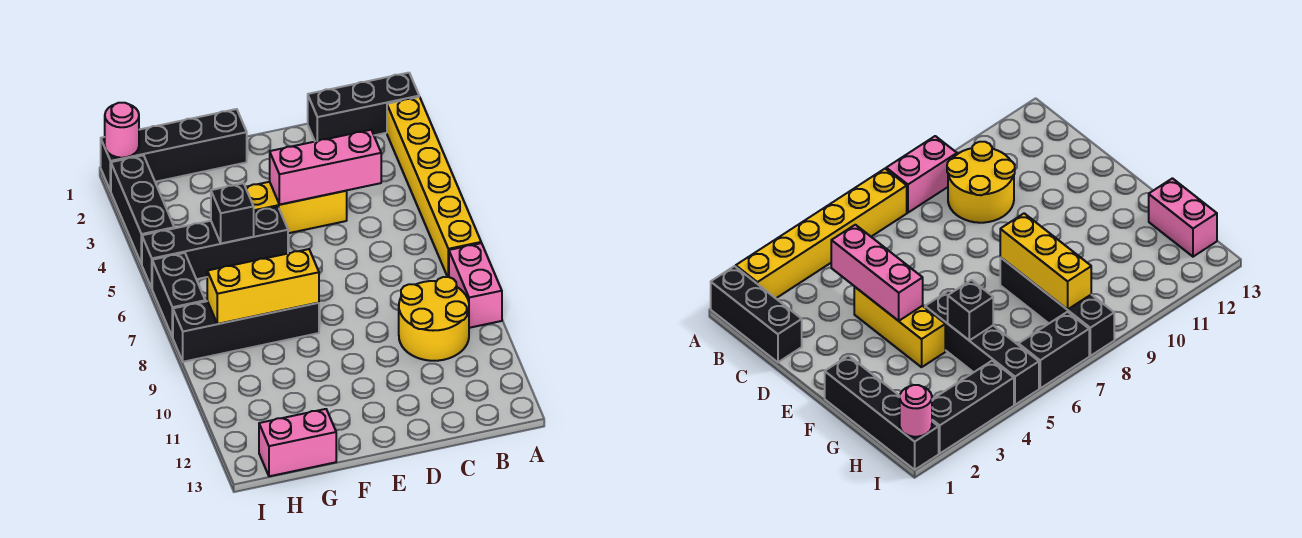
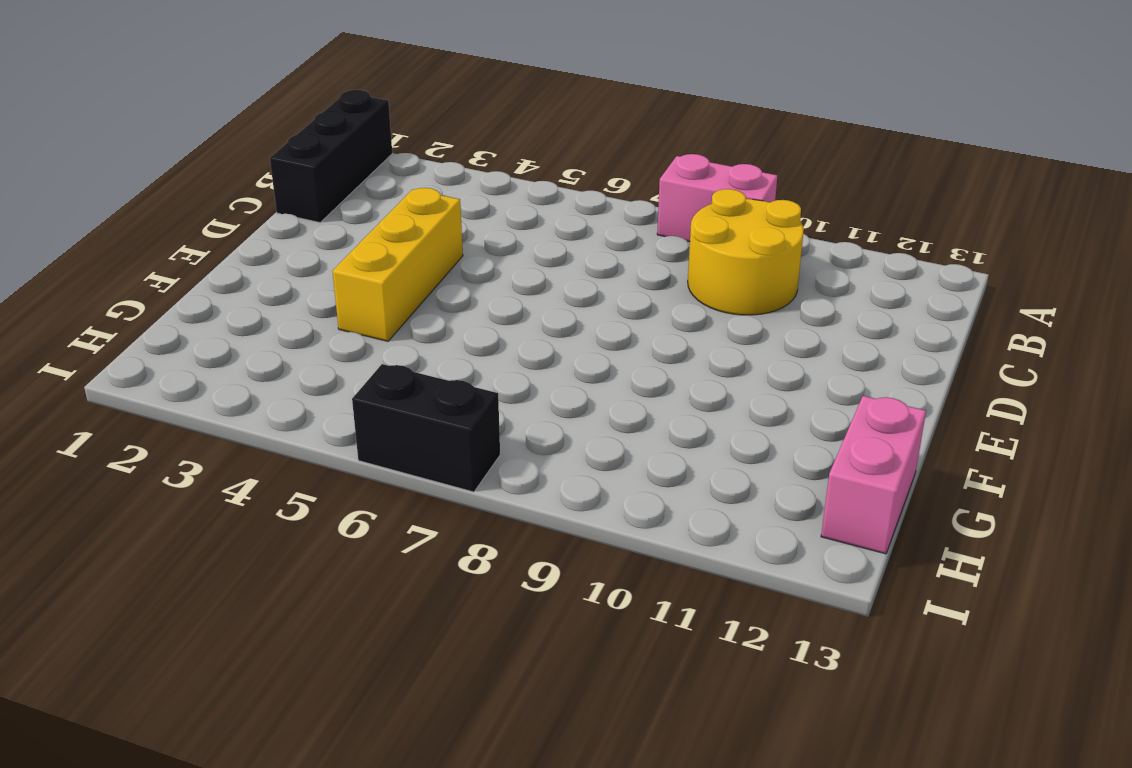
none -> yellow brick A2:A7 level 1
none -> black brick F1:I1 level 1
none -> black brick F5:I5 level 1

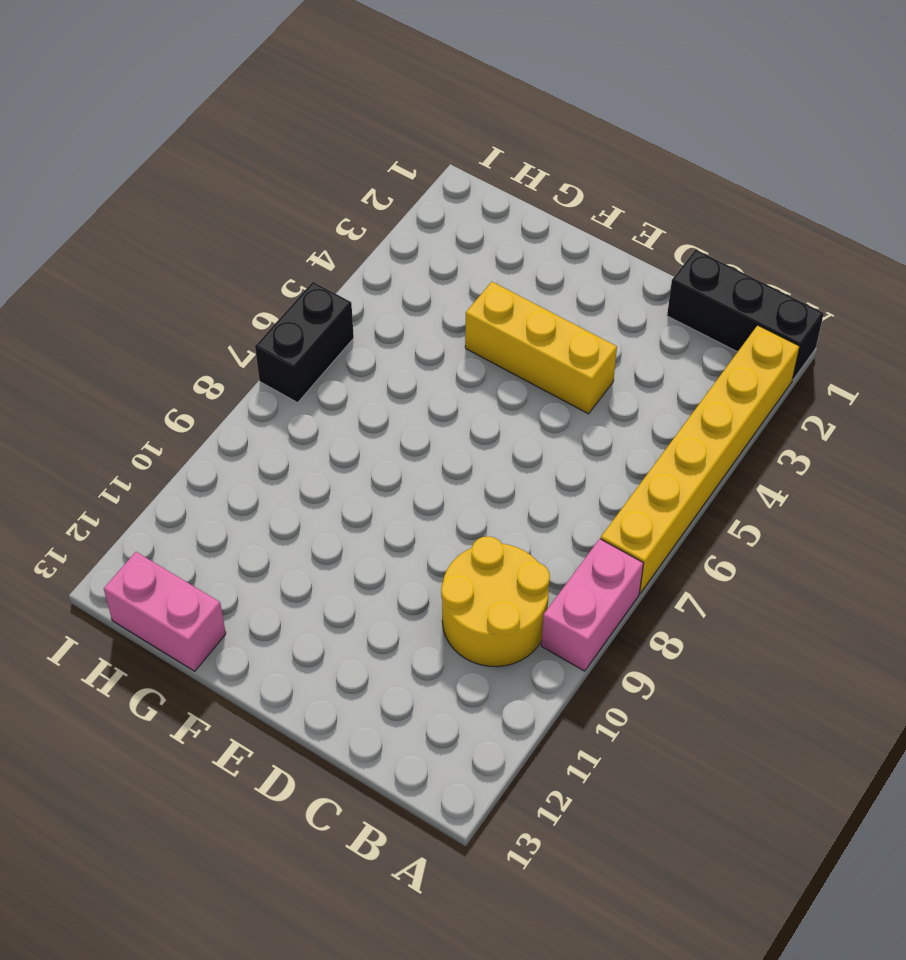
none -> black brick F1:I1 level 1
none -> black brick F5:I5 level 1
none -> black brick F8:I8 level 1

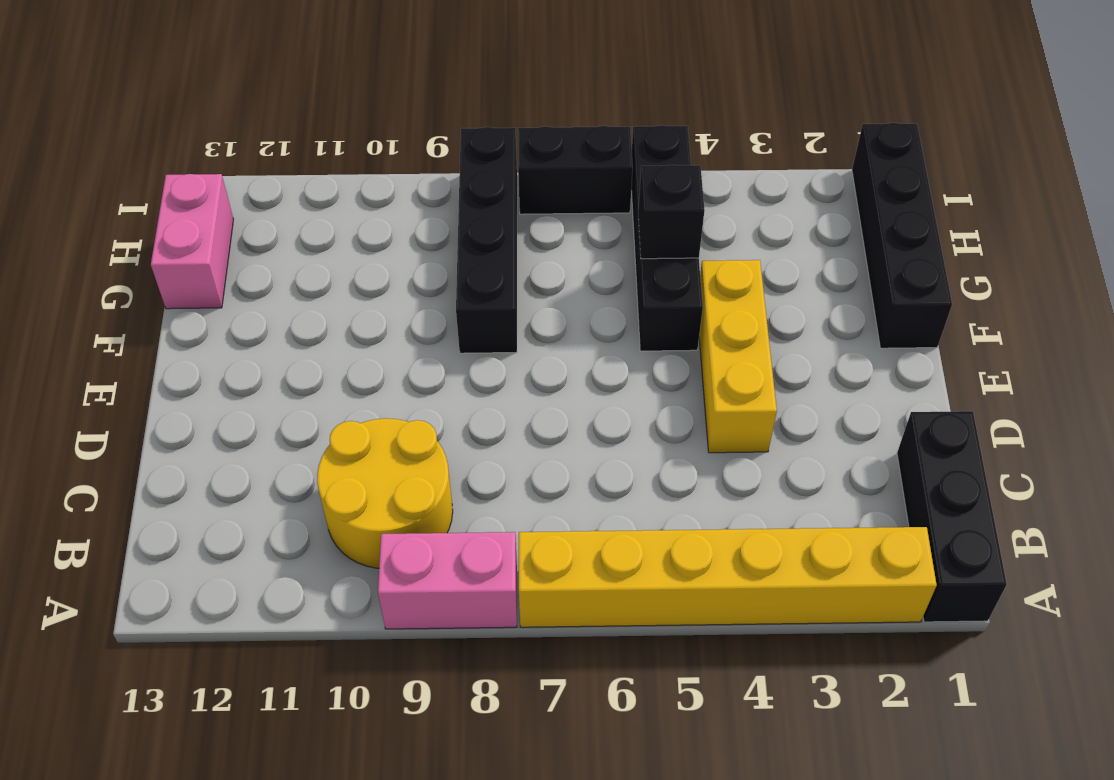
none -> black brick I2:I4 level 1
none -> pink brick C4:E4 level 2
none -> yellow brick F8:H8 level 2

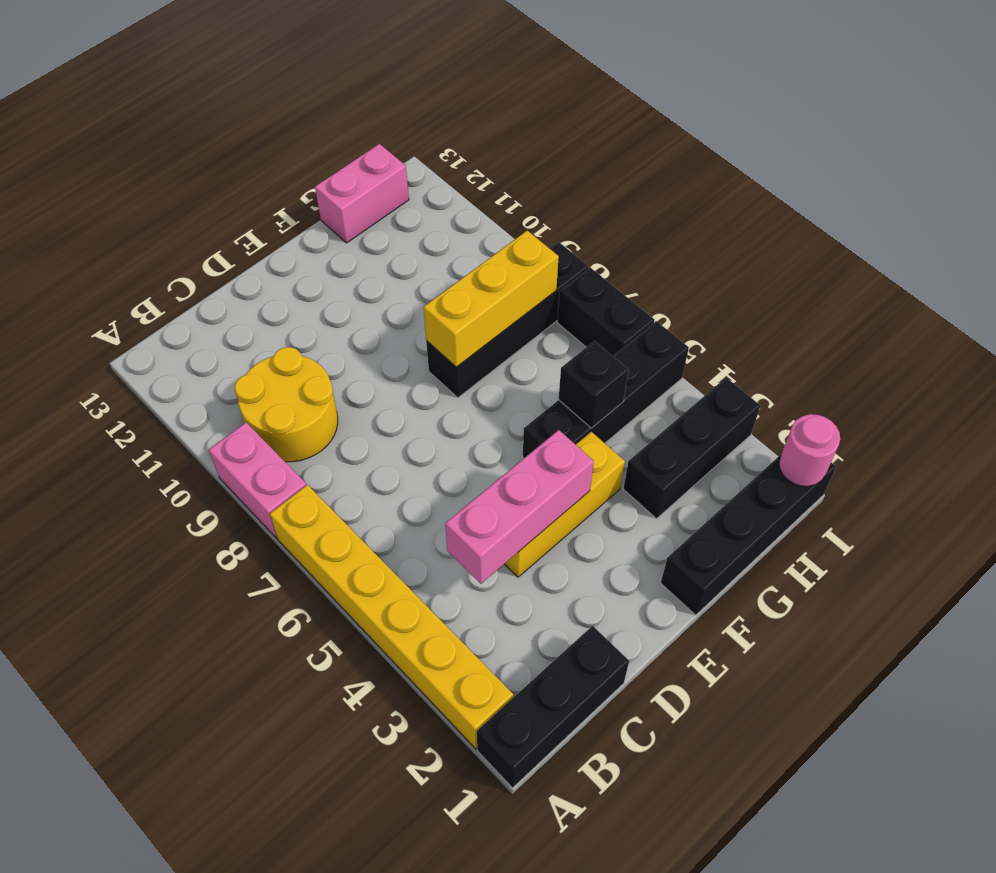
black brick G3:I3 level 1 -> black brick I2:I4 level 1

